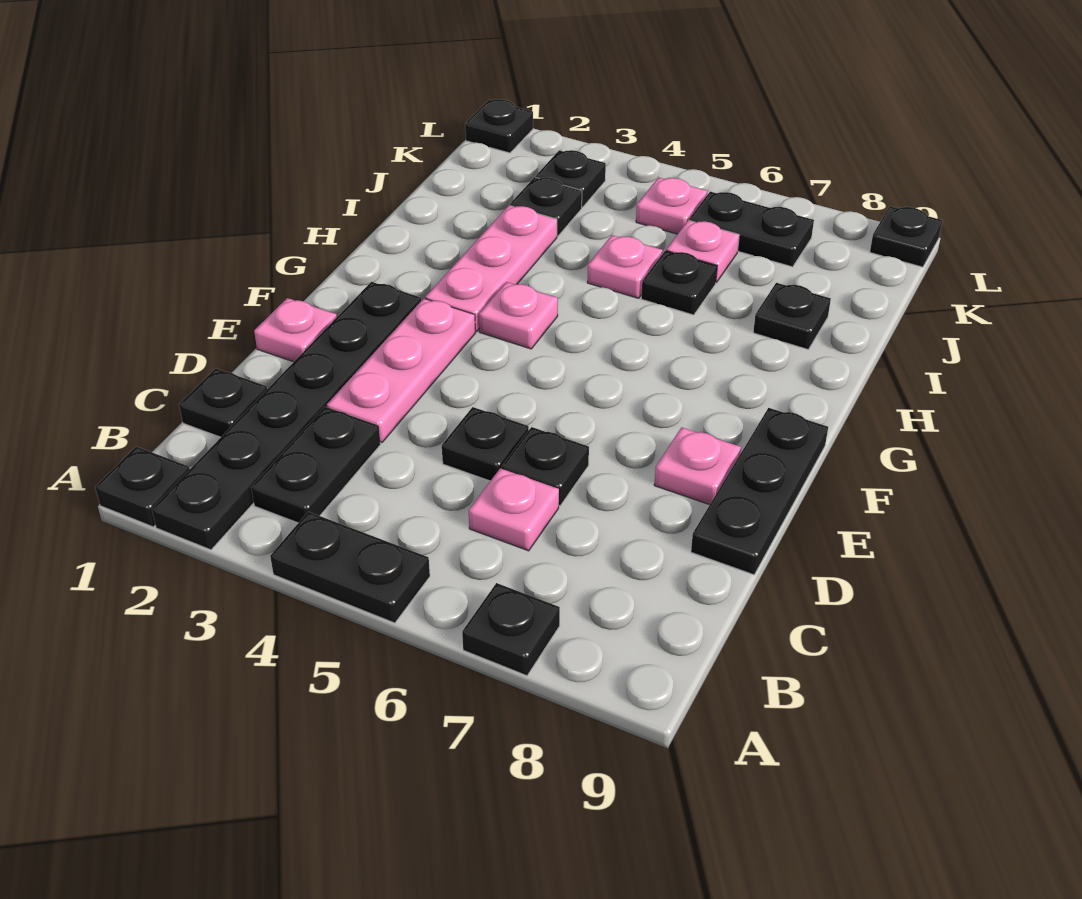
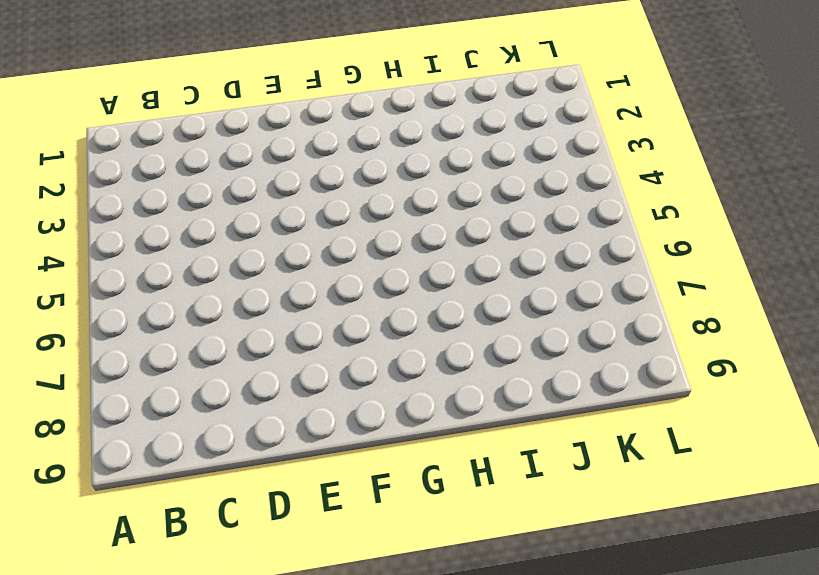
none -> black plate A1 level 1
none -> black plate A2:F2 level 1
none -> black plate A4:A5 level 1

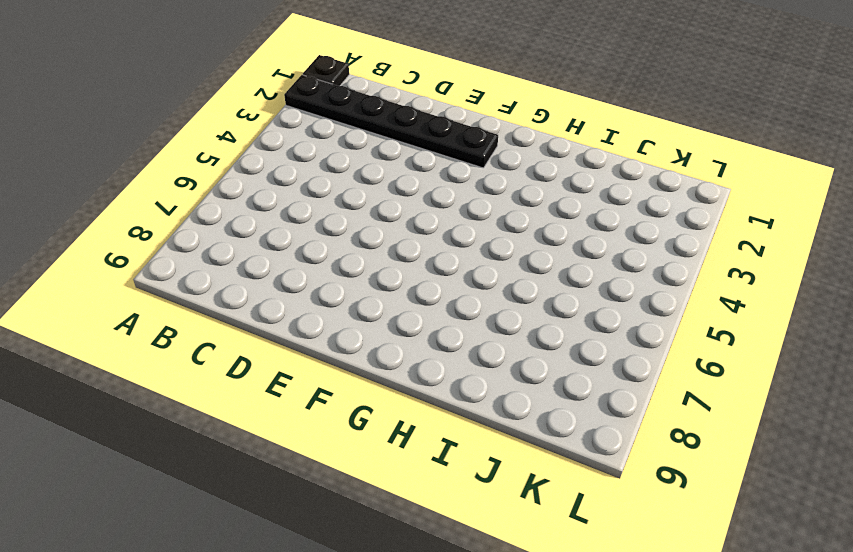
none -> black plate A4:A5 level 1
none -> black plate A7 level 1
none -> black plate B3:C3 level 1

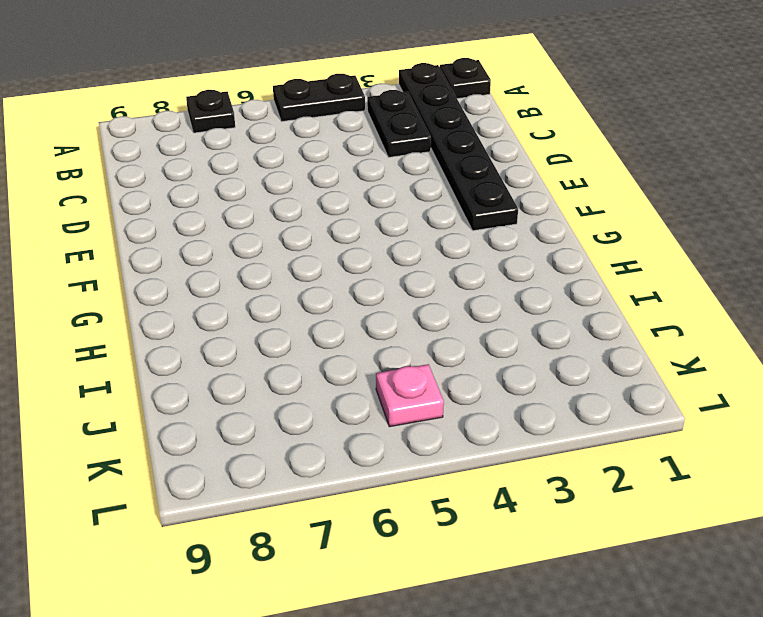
none -> black plate C1 level 1
none -> pink plate C6 level 1
none -> pink plate D3:F3 level 1

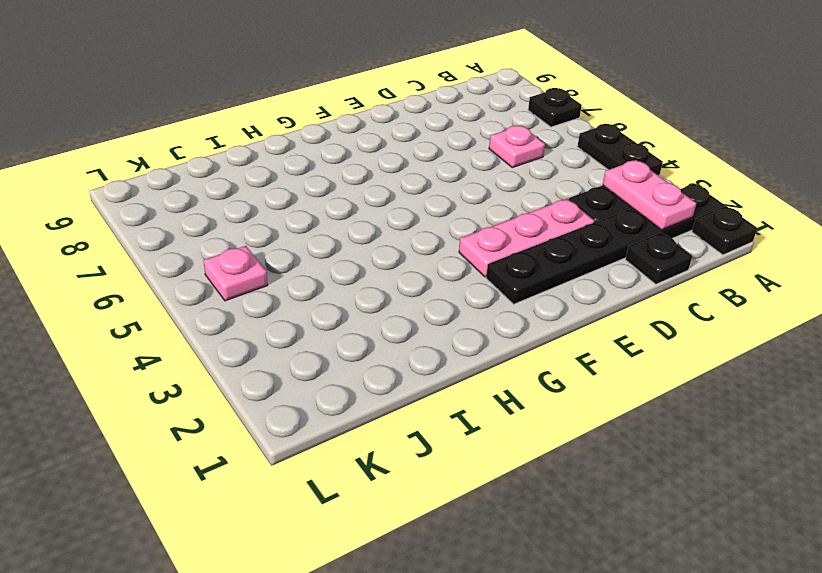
pink plate B2:B3 level 2 -> none
none -> black plate D5 level 1
none -> black plate D6 level 1
none -> black plate D9:F9 level 1

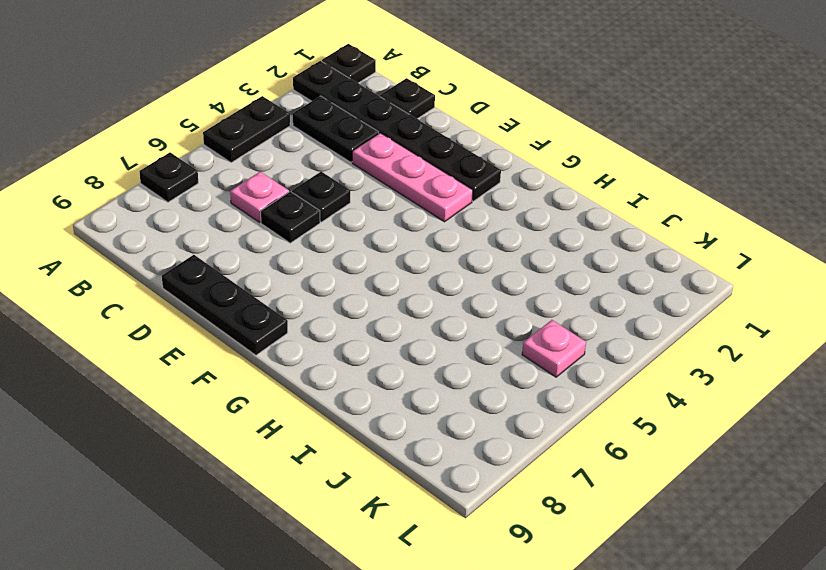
none -> pink plate E1 level 1
none -> pink plate E8 level 1
none -> pink plate G3:I3 level 1

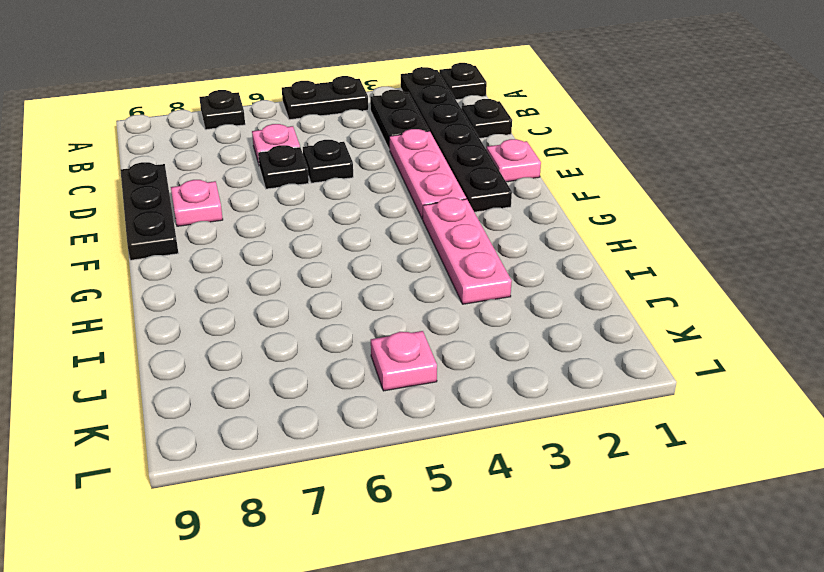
none -> pink plate G4 level 1
none -> pink plate I5 level 1
none -> black plate I6 level 1

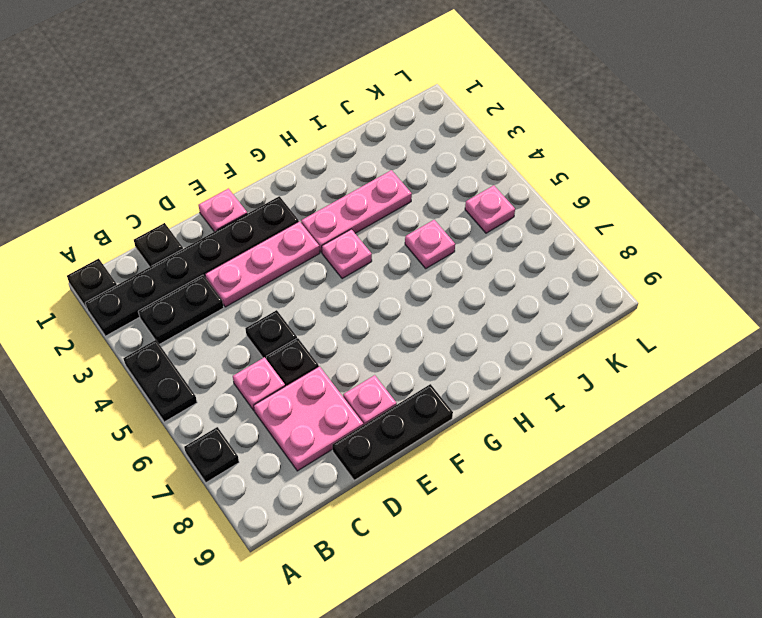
pink plate C7:D8 level 1 -> none
none -> black plate I6 level 1
none -> black plate I8 level 1
none -> black plate J3 level 1

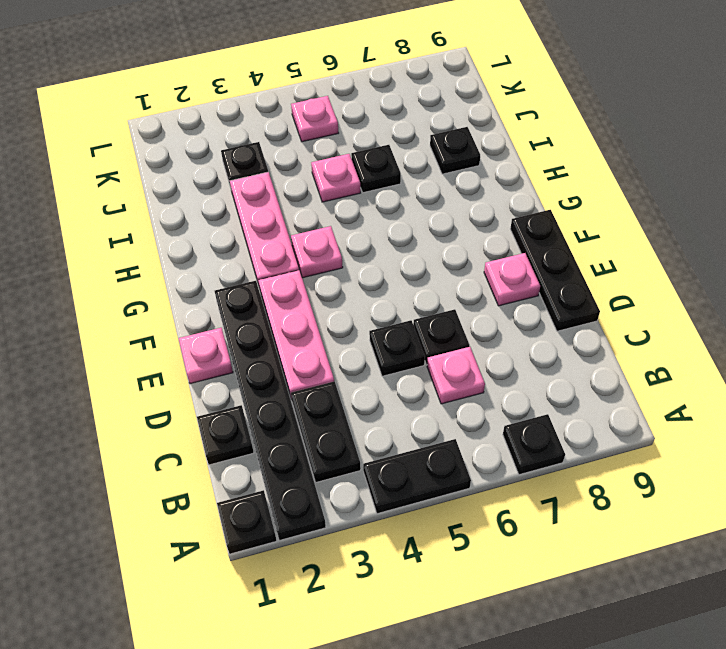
none -> pink plate J6 level 1
none -> black plate K3 level 1
none -> black plate K6:K7 level 1

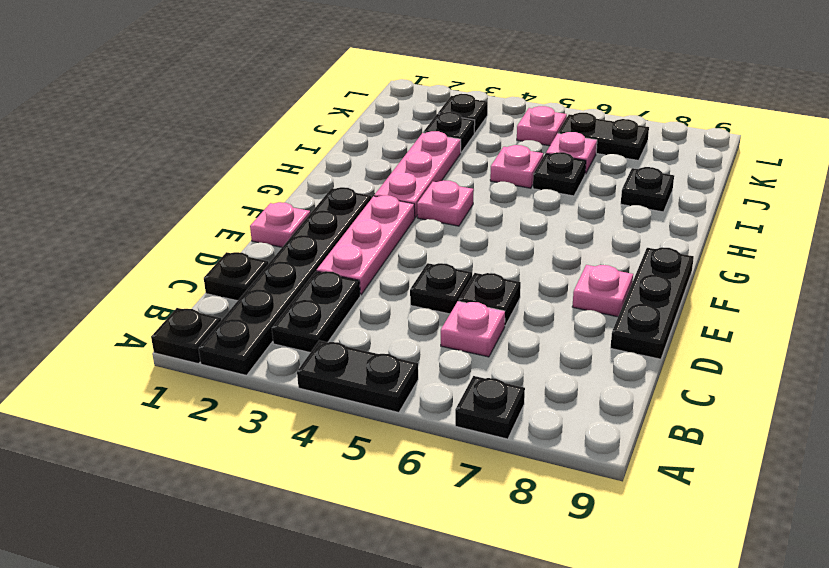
none -> black plate L1 level 1
none -> black plate L9 level 1

